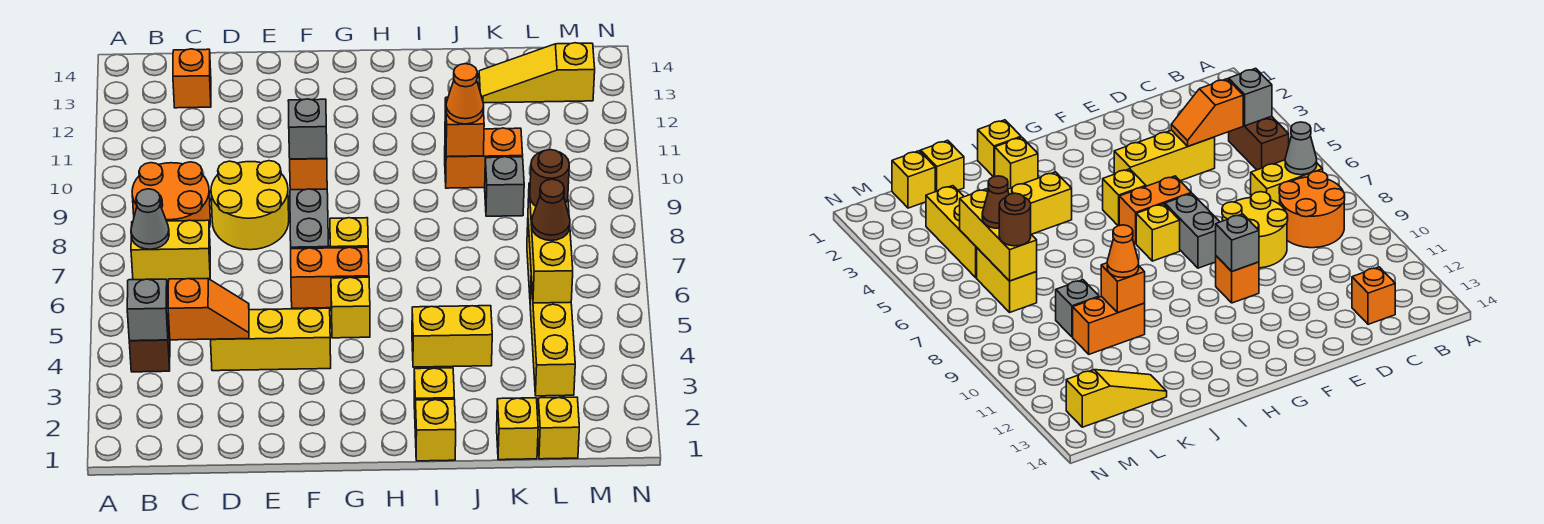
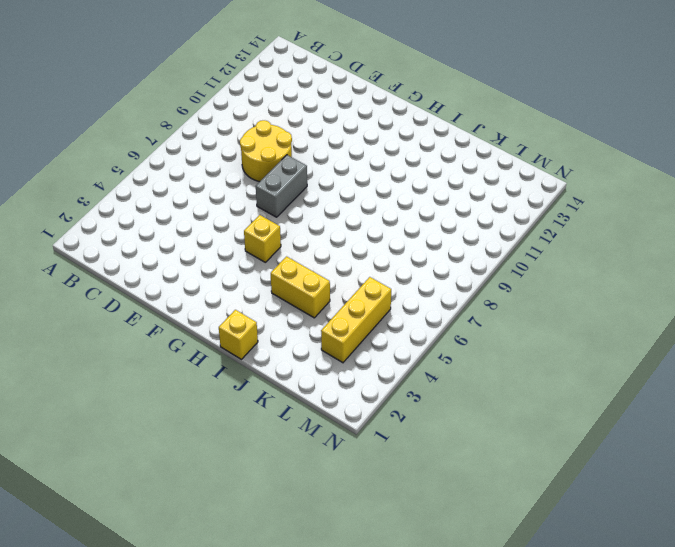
none -> brown brick B4:B5 level 1
none -> yellow brick B7:C7 level 1
none -> orange round brick B8:C9 level 1
none -> orange brick C13 level 1

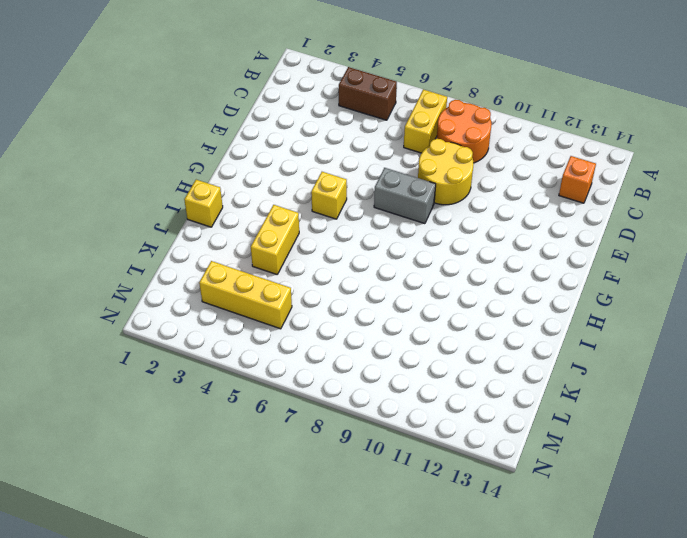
none -> yellow brick D4:F4 level 1
none -> orange brick F6:G6 level 1
none -> orange brick F10 level 1
none -> yellow brick G7 level 1

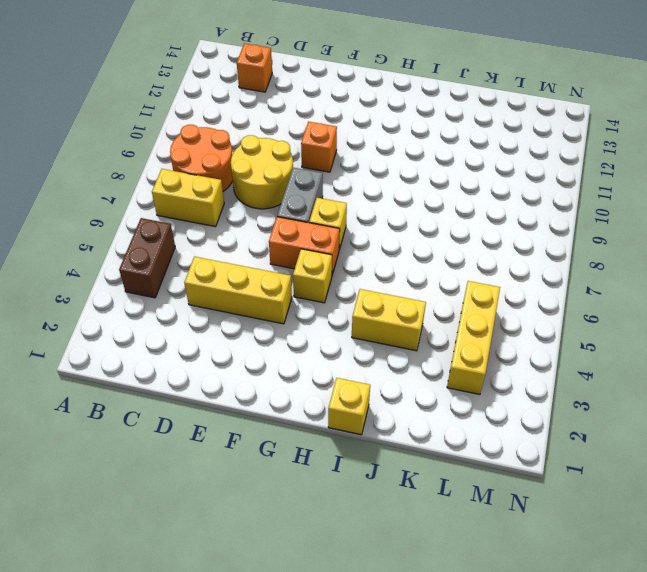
none -> yellow brick I2 level 1
none -> orange brick J10:K10 level 1
none -> yellow brick K1 level 1
none -> grey brick K9 level 1

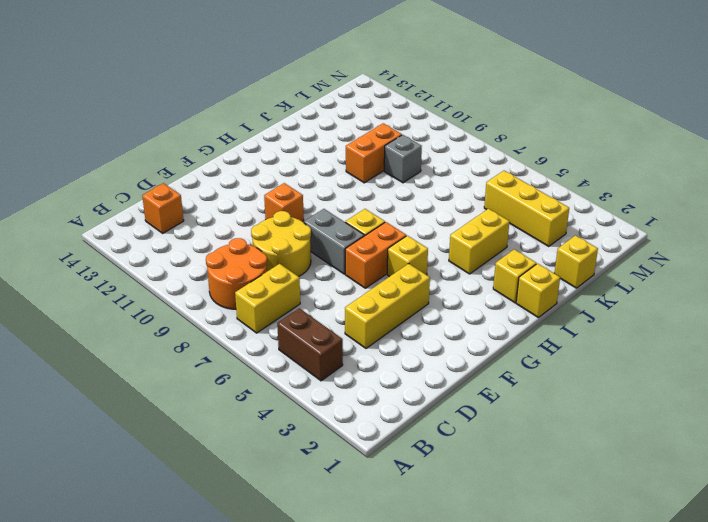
none -> yellow slope K13:M13 level 1 top M
none -> yellow brick L1 level 1
none -> yellow brick L6:L7 level 1
none -> grey brick B4 level 2

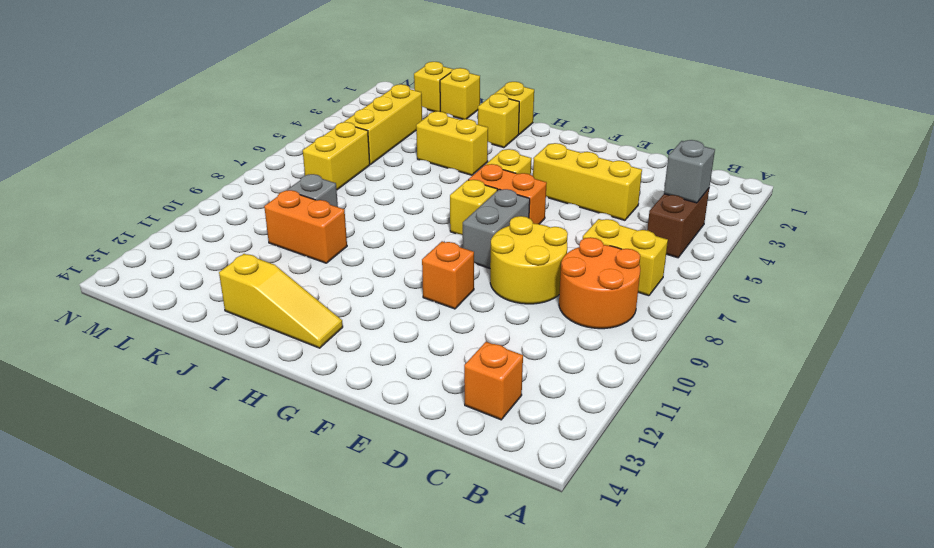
yellow slope H13:J13 level 1 top J -> yellow slope K13:M13 level 1 top M
none -> grey cone B7 level 2
none -> orange slope C4:D4 level 2 top C
none -> grey brick F10 level 2
none -> orange brick J10 level 2

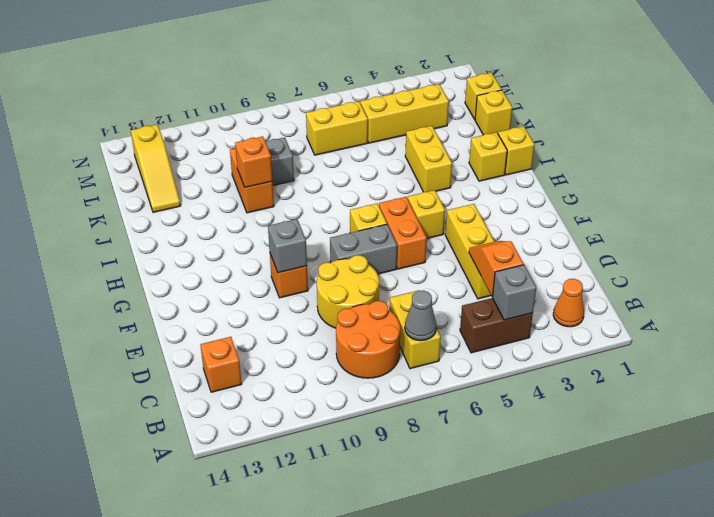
orange cone B2 level 1 -> orange cone J10 level 3
none -> yellow brick L5:L7 level 2
none -> brown cone L6 level 3
none -> brown round brick L7 level 3

